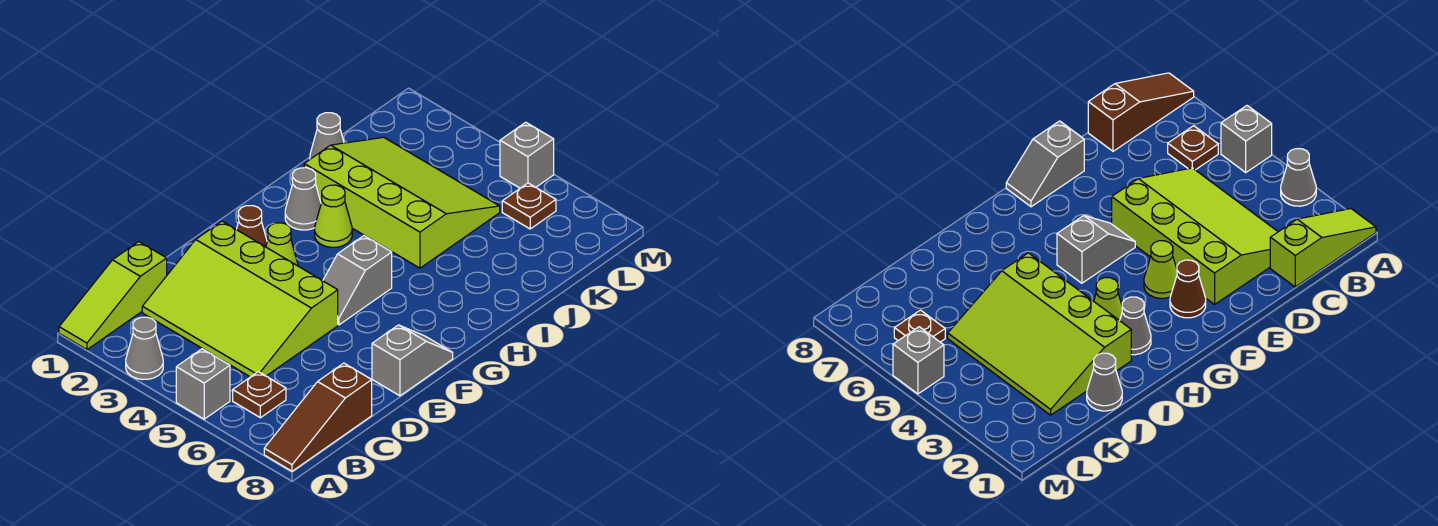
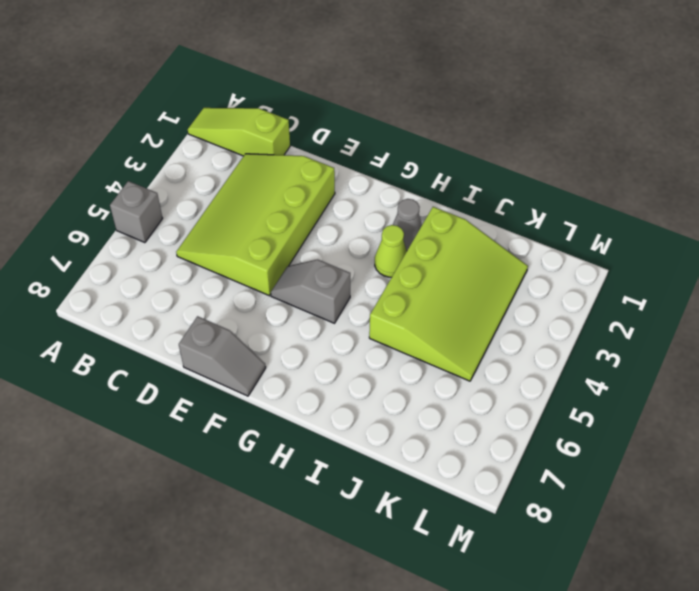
none -> grey cone A3 level 1
none -> brown slope A8:C8 level 1 top C
none -> brown plate B6 level 1

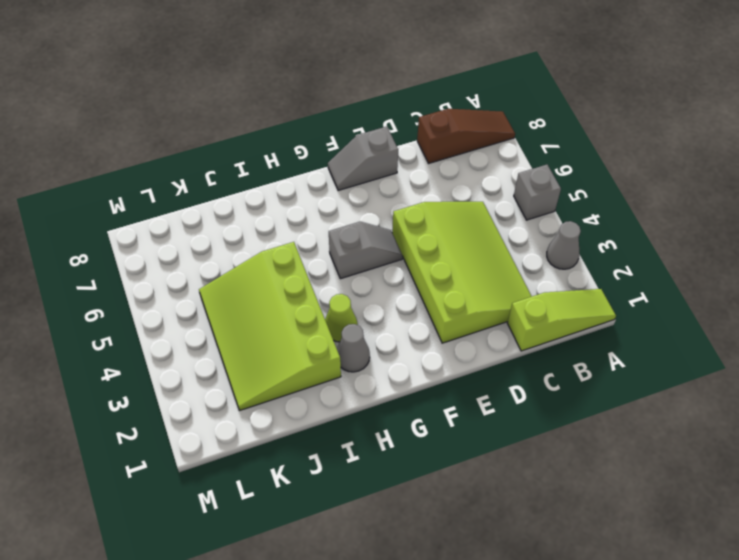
none -> brown plate B6 level 1
none -> brown cone F2 level 1
none -> lime cone F3 level 1

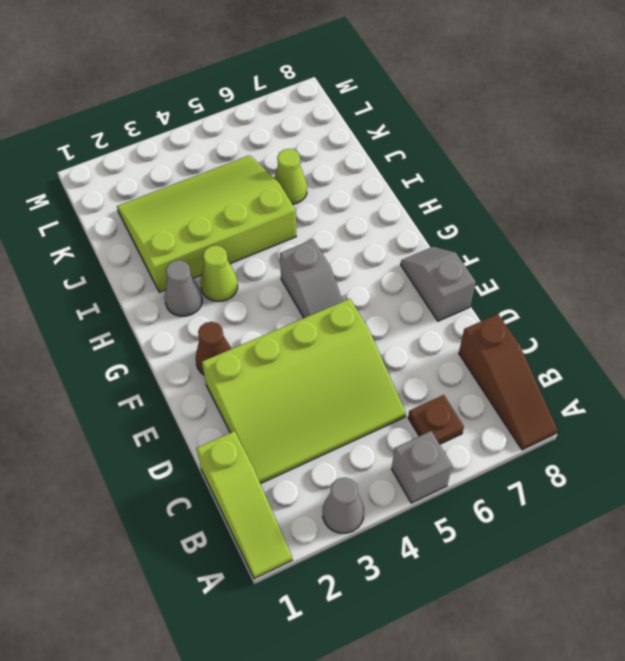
lime cone J6 level 1 -> lime cone F3 level 1
none -> grey cone J1 level 1
none -> brown plate L6 level 1
none -> grey brick M5 level 1

